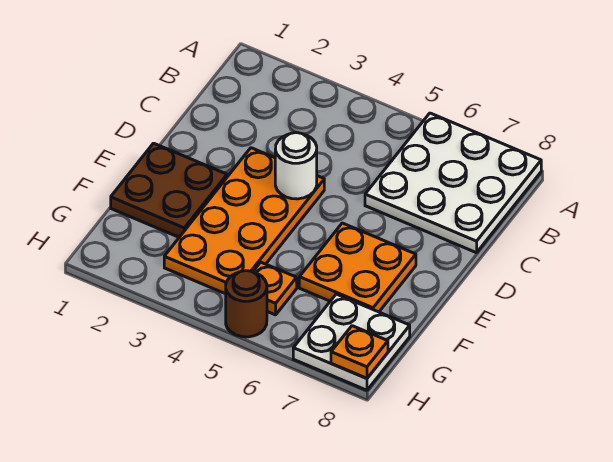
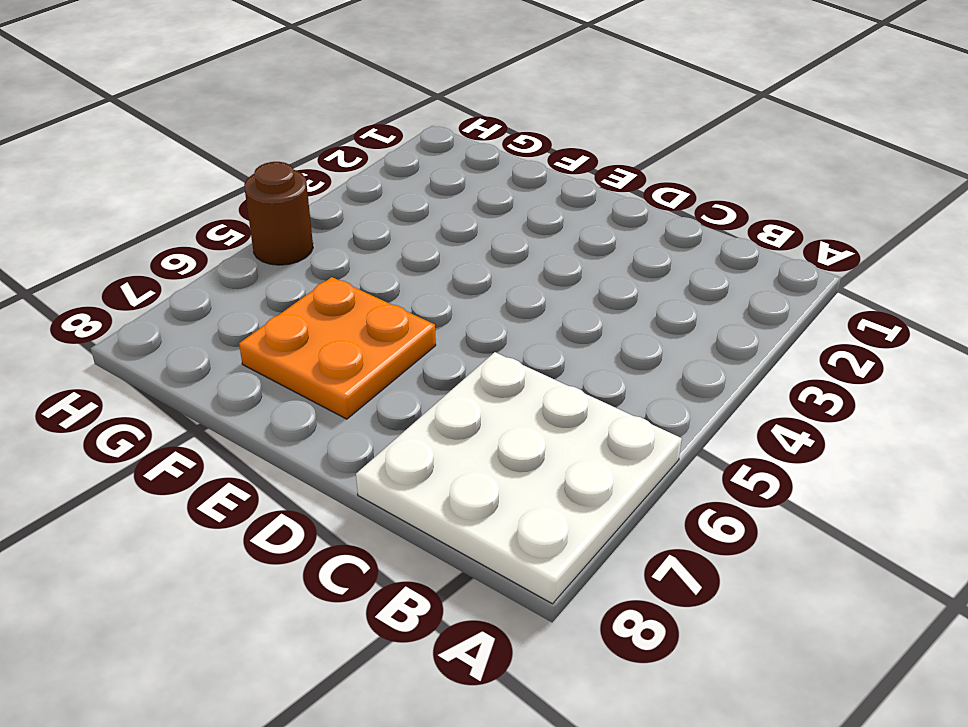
none -> orange plate D3:G4 level 1
none -> brown plate E1:F2 level 1

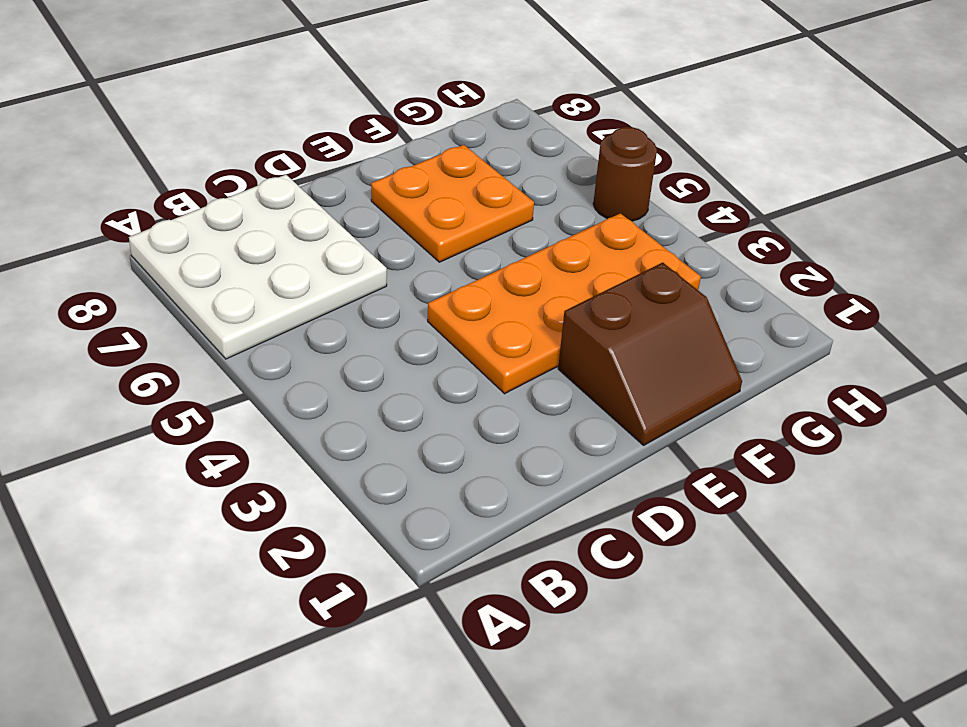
brown slope E1:F2 level 1 top 2 -> brown plate E1:F2 level 1
none -> orange plate G5 level 1
none -> white plate G7:H8 level 1

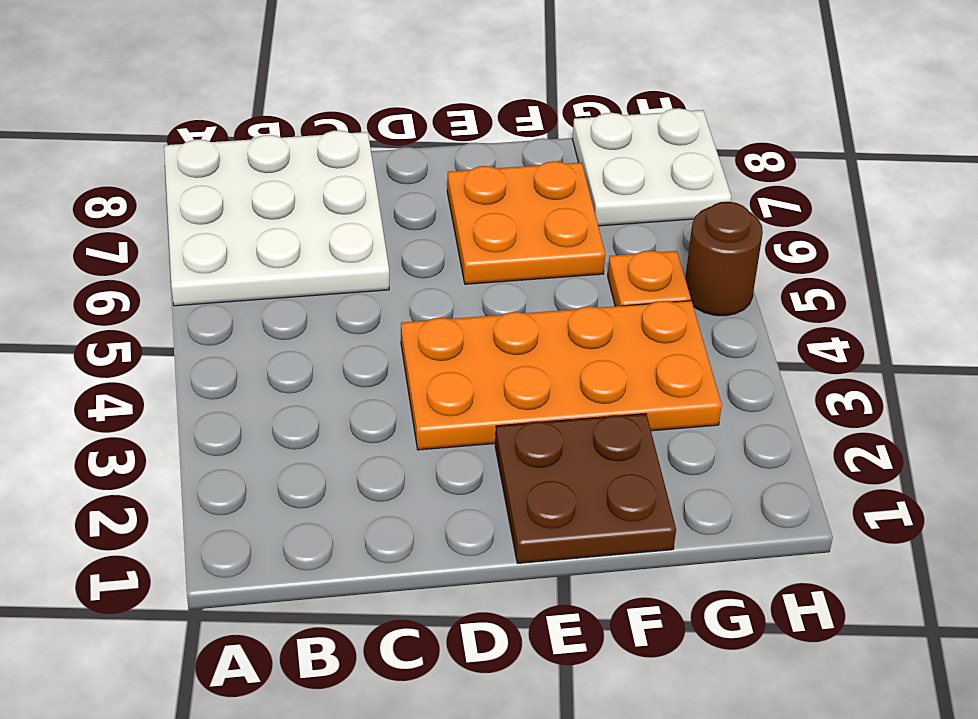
none -> white round brick D4 level 2
none -> orange plate H8 level 2

